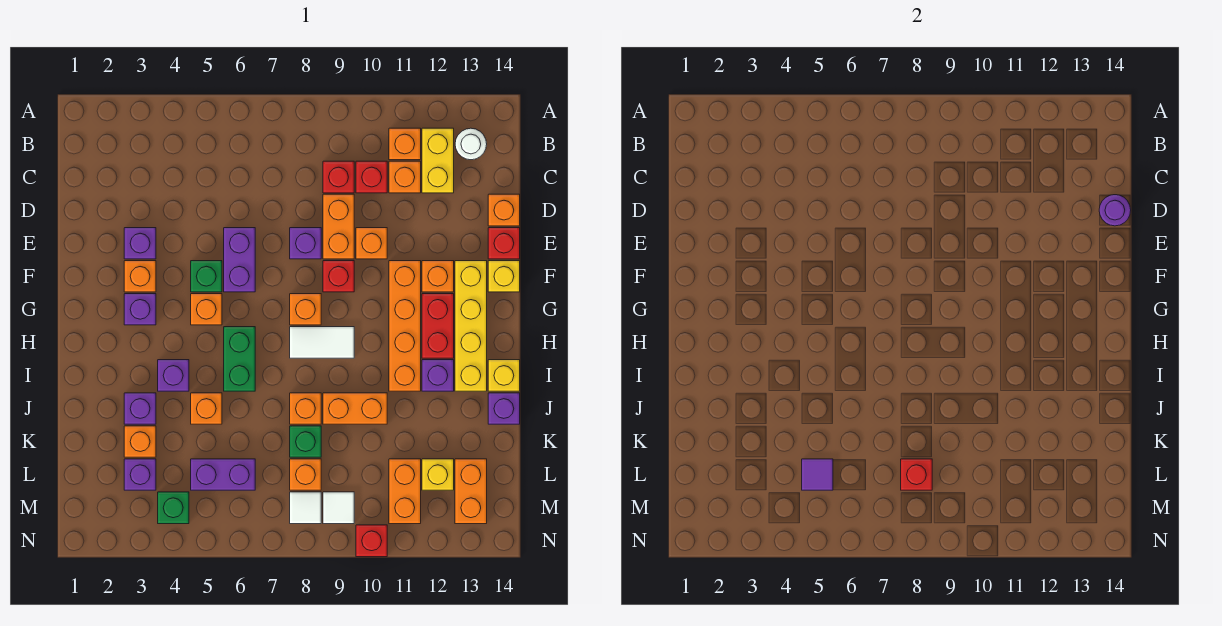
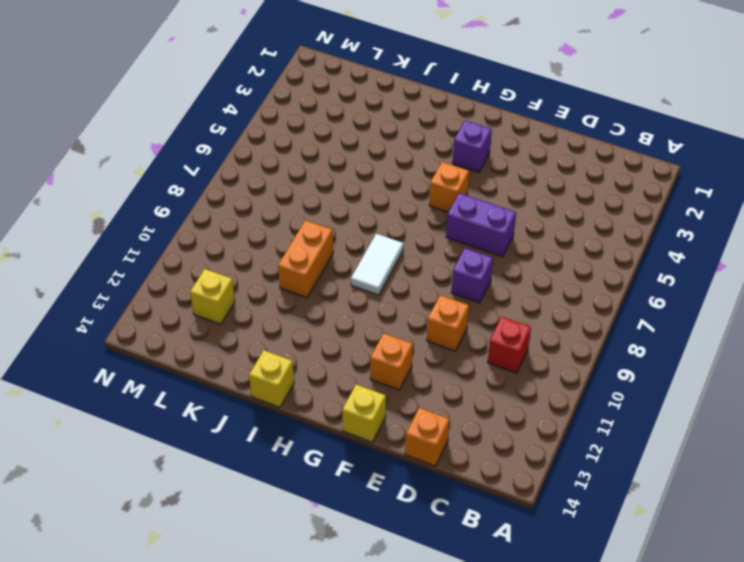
none -> orange brick B11 level 1
none -> yellow brick B12:C12 level 1
none -> white round brick B13 level 1
none -> red brick C9 level 1

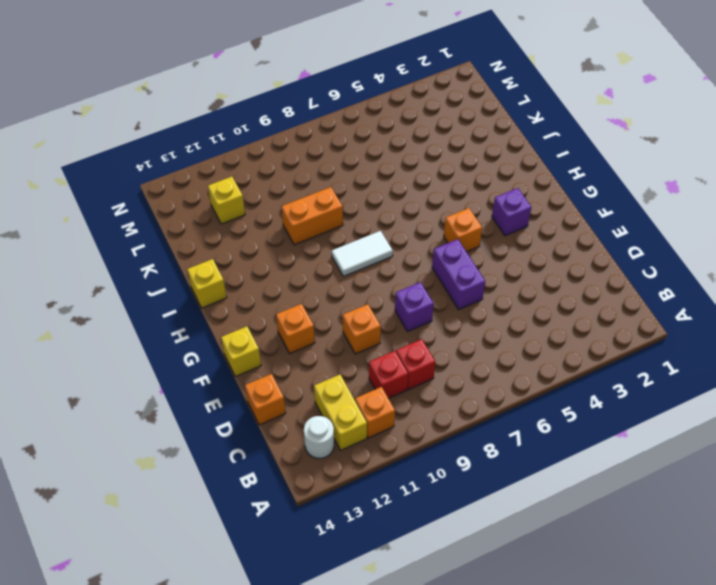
none -> orange brick C11 level 1
none -> orange brick D9:E9 level 1
none -> purple brick E3 level 1
none -> red brick E14 level 1

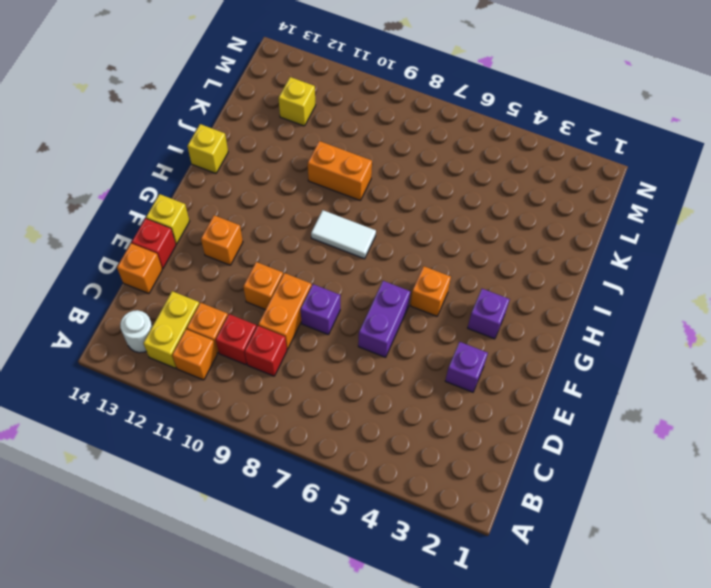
none -> orange brick F3 level 1
none -> green brick F5 level 1
none -> red brick F9 level 1
none -> orange brick F11:I11 level 1

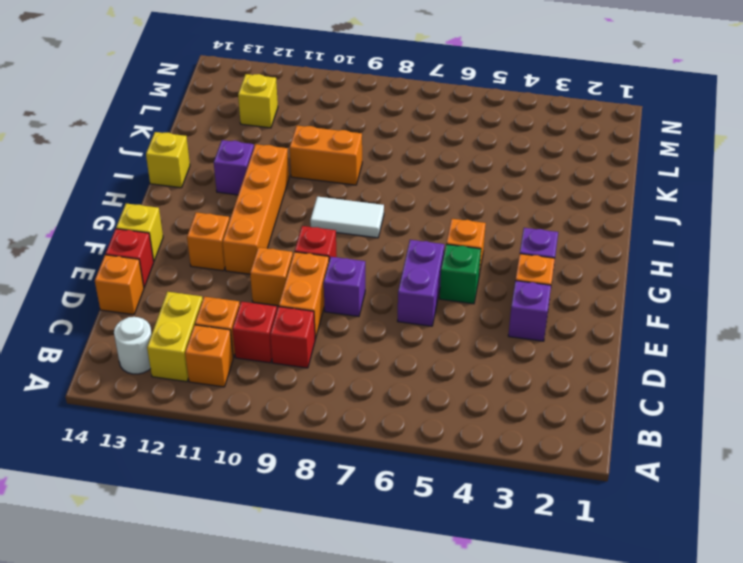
none -> yellow brick F13:I13 level 1
none -> orange brick G8 level 1
none -> red brick G12:H12 level 1
none -> green brick H6:I6 level 1

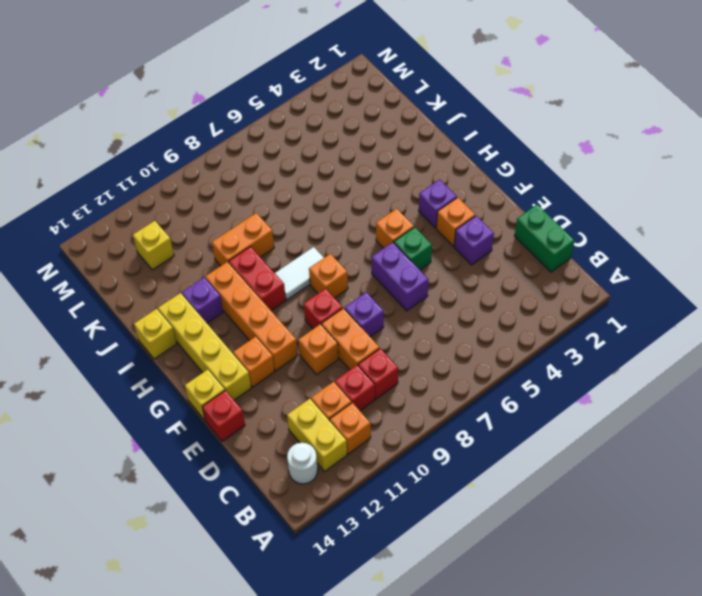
green brick C1:D1 level 1 -> green brick H6:I6 level 1
red brick H10:I10 level 1 -> red brick G12:H12 level 1
none -> orange brick D14 level 1
none -> purple brick I4 level 1
none -> purple brick J3 level 1
none -> orange brick J5 level 1

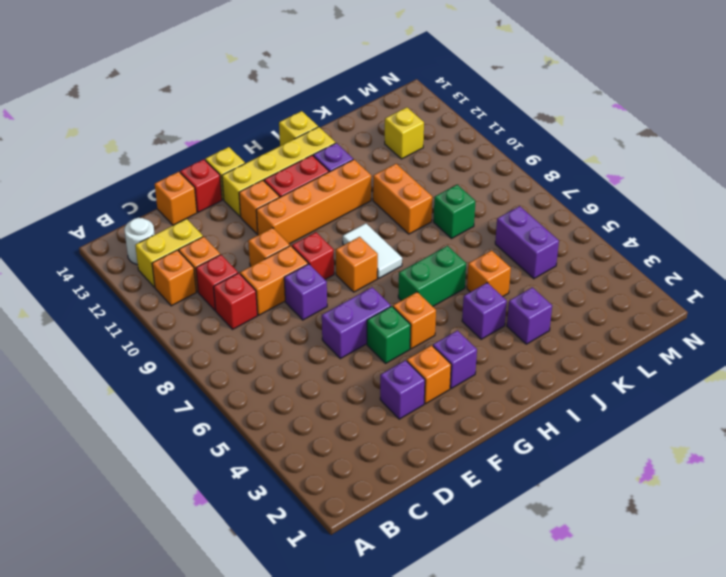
none -> orange brick J8 level 1
none -> purple brick J14 level 1
none -> orange brick K3 level 1
none -> purple brick L3 level 1

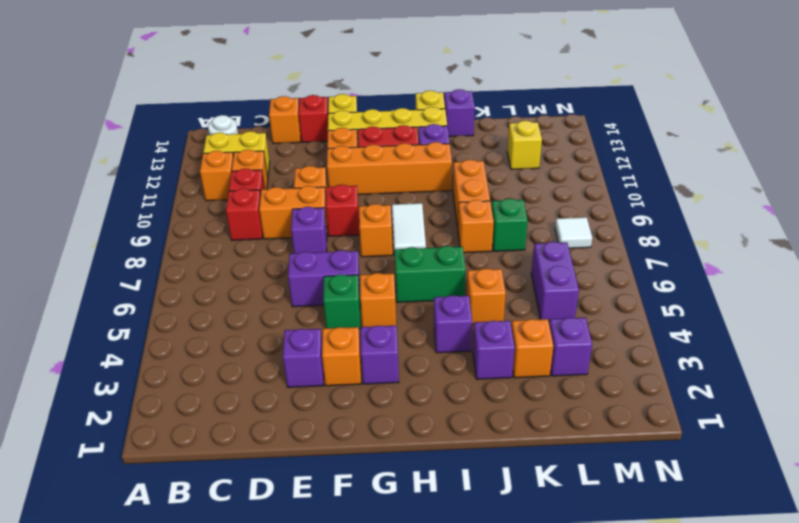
none -> orange brick L8 level 1
none -> orange brick L11:M11 level 1
none -> orange brick L13:M13 level 1
none -> green brick M4 level 1

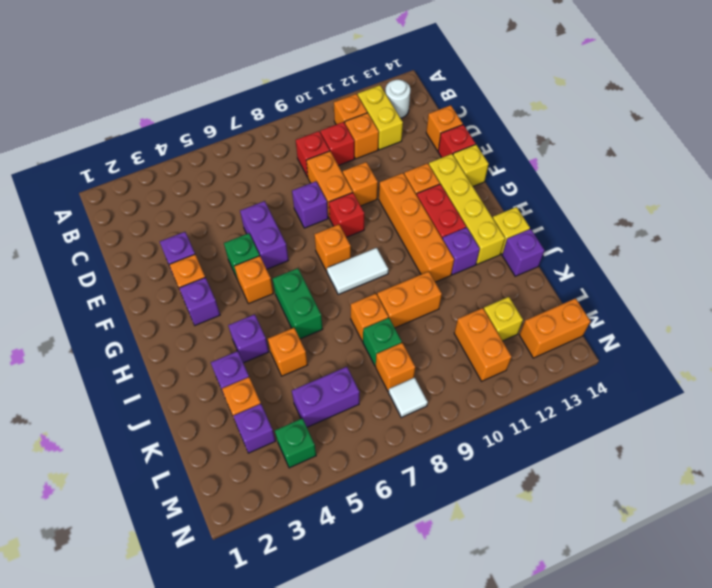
orange brick M13:M14 level 1 -> orange brick L13:M13 level 1
none -> white tile M9 level 1
none -> red brick N10 level 1
none -> purple round brick D14 level 2
none -> purple tile L5 level 2

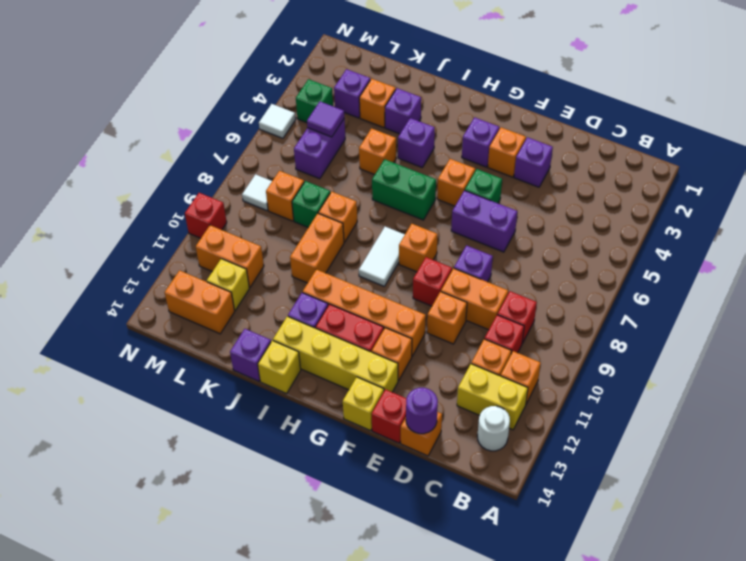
white tile N5 level 1 -> white tile M9 level 1
none -> red brick L8 level 2

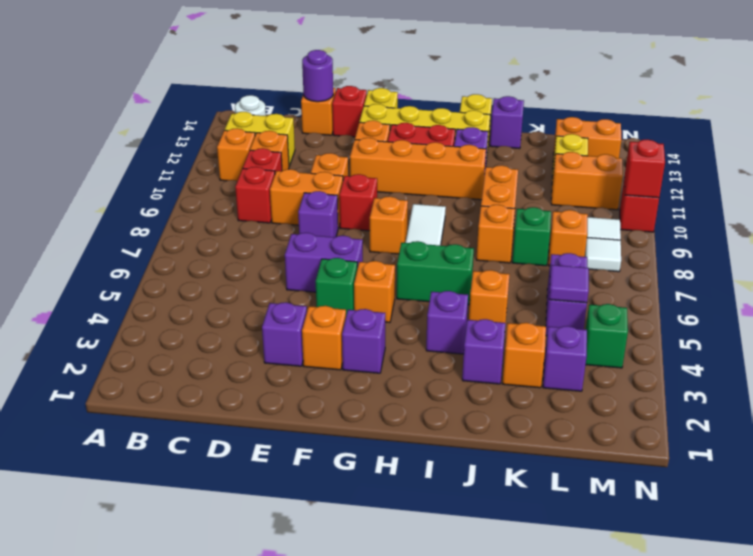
red brick N10 level 2 -> red brick L8 level 2

